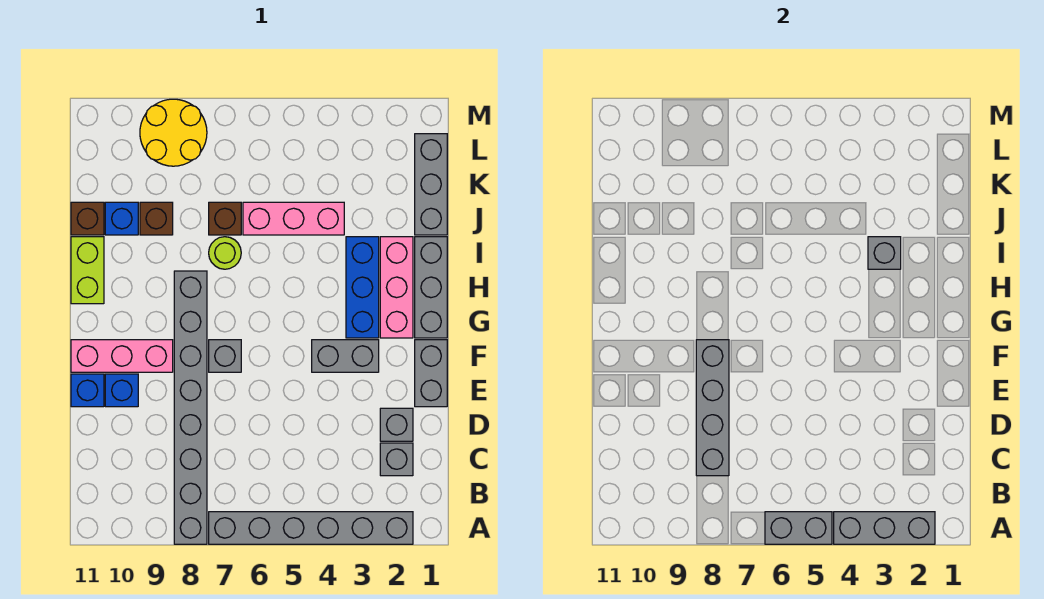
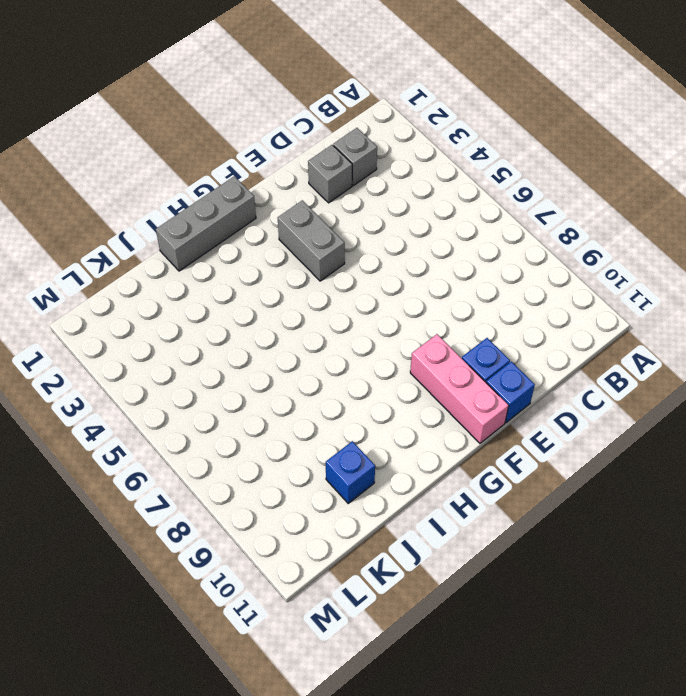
none -> grey brick A2:A7 level 1
none -> grey brick A8:H8 level 1
none -> grey brick E1:F1 level 1

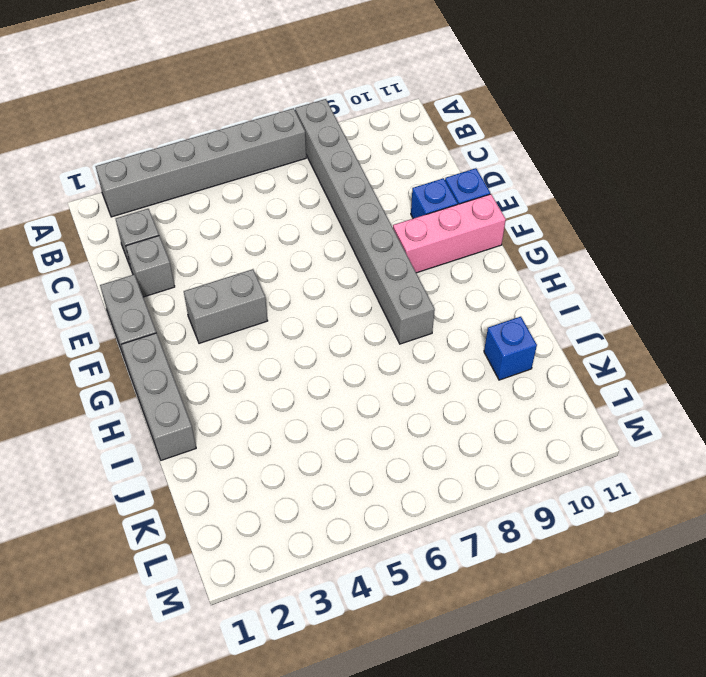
none -> grey brick F7 level 1
none -> pink brick G2:I2 level 1
none -> blue brick G3:I3 level 1

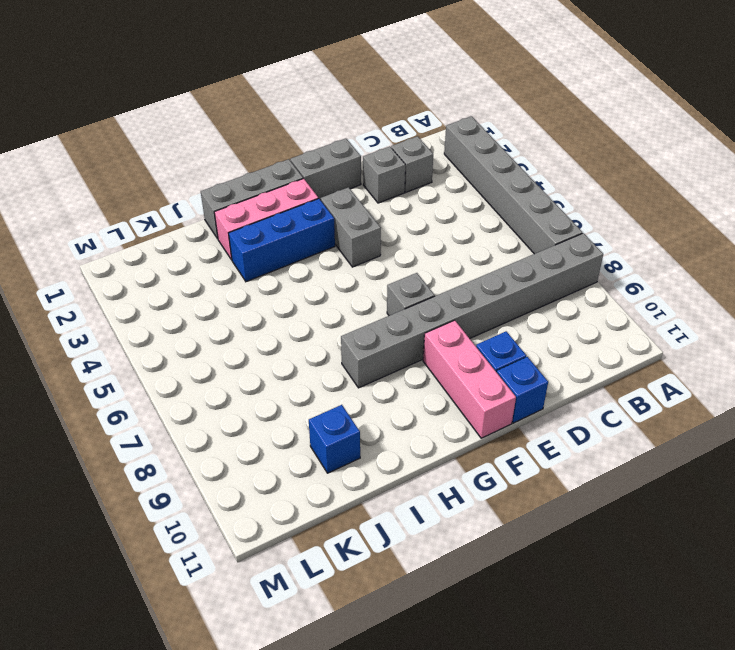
none -> lime brick H11:I11 level 1
none -> lime round brick I7 level 1
none -> grey brick J1:L1 level 1

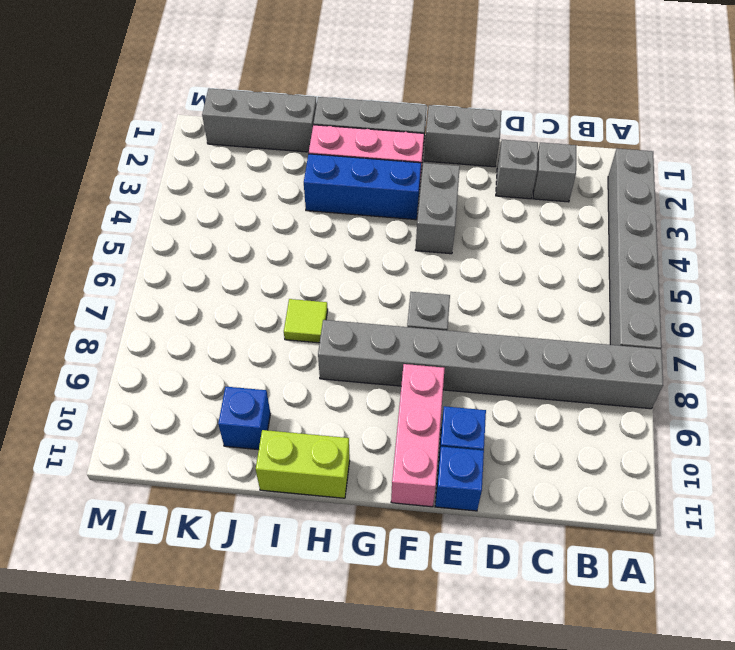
lime tile I7 level 1 -> lime round brick I7 level 1
none -> pink brick J4:J6 level 1
none -> brown brick J7 level 1
none -> brown brick J9 level 1

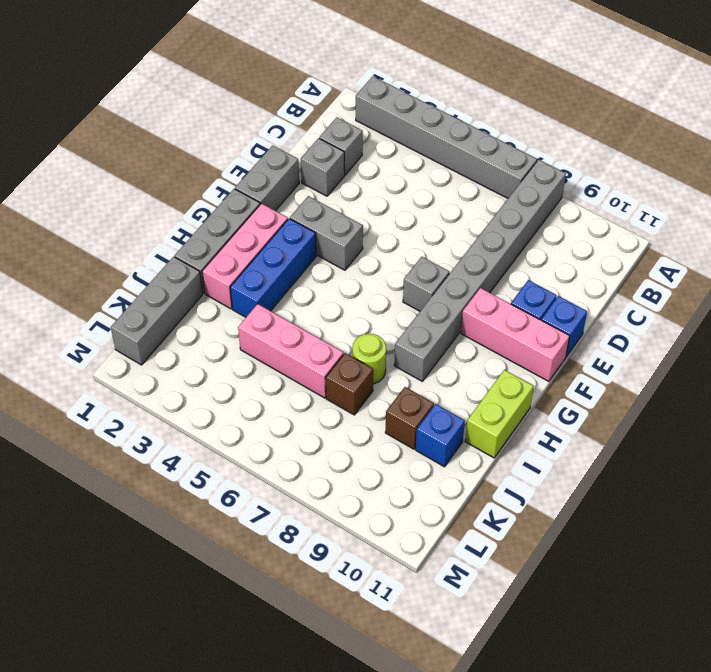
none -> brown brick J11 level 1
none -> yellow round brick L8:M9 level 1
none -> grey brick A2:A4 level 2

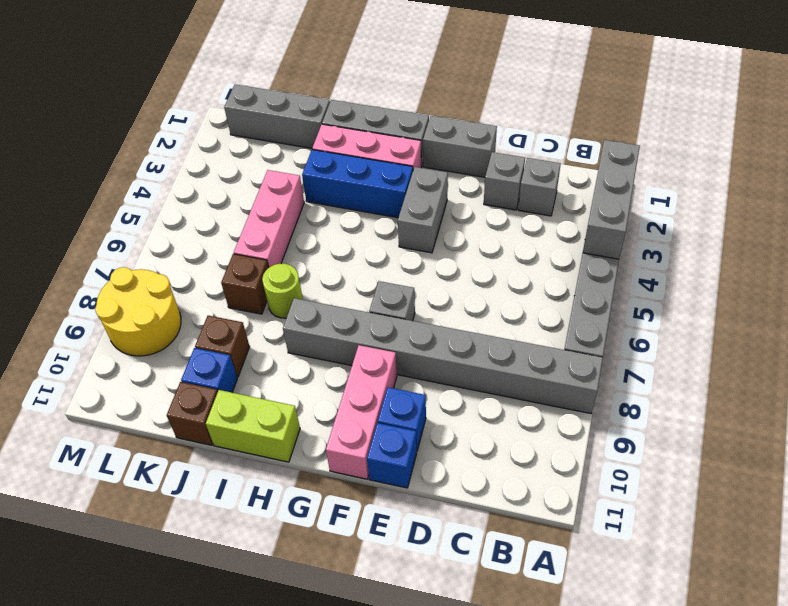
none -> grey brick A5:A6 level 2
none -> grey brick C8:F8 level 2
none -> grey brick I3 level 2

